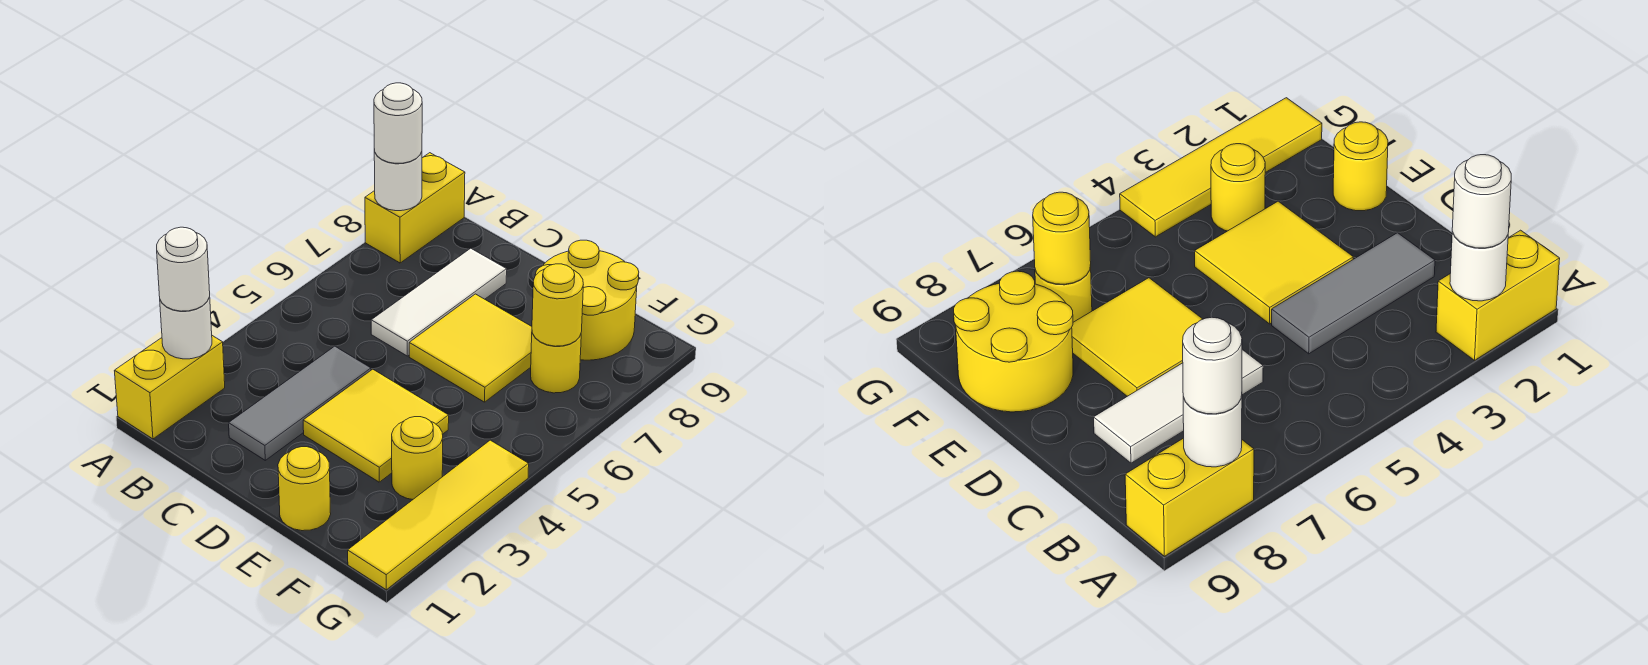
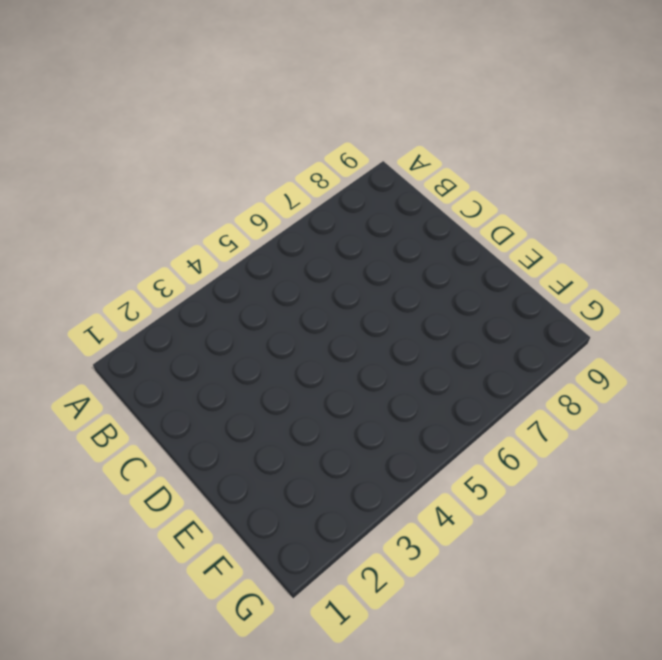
none -> yellow brick A1:A2 level 1
none -> yellow brick A8:A9 level 1
none -> grey tile C2:C4 level 1

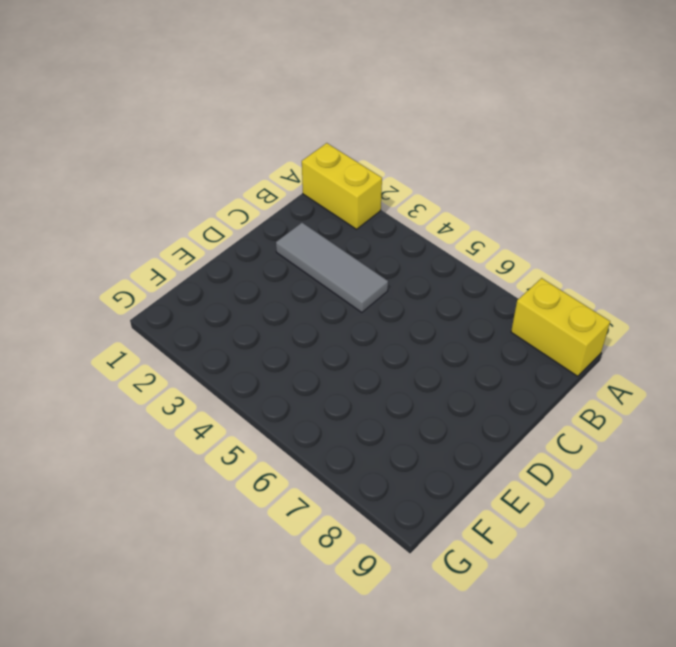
none -> white tile C6:C8 level 1
none -> yellow tile D3:E4 level 1
none -> yellow tile D6:E7 level 1

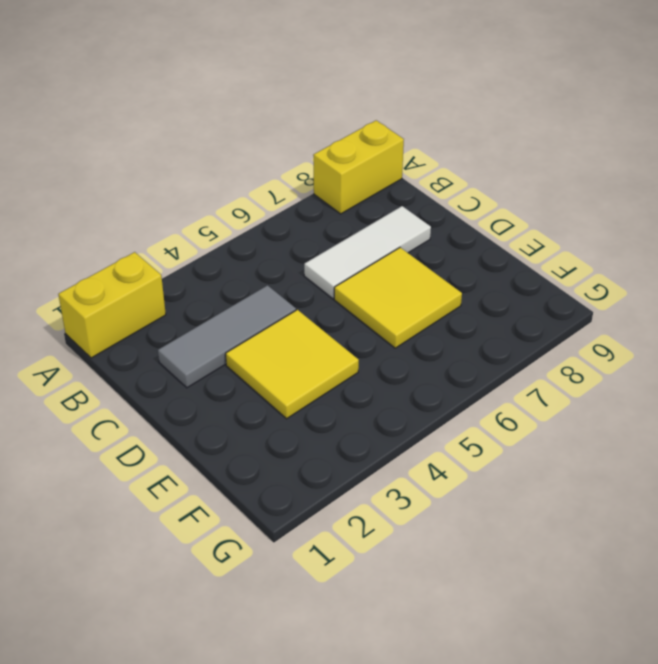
none -> yellow round brick E1 level 1
none -> yellow round brick E8:F9 level 1
none -> yellow round brick F3 level 1

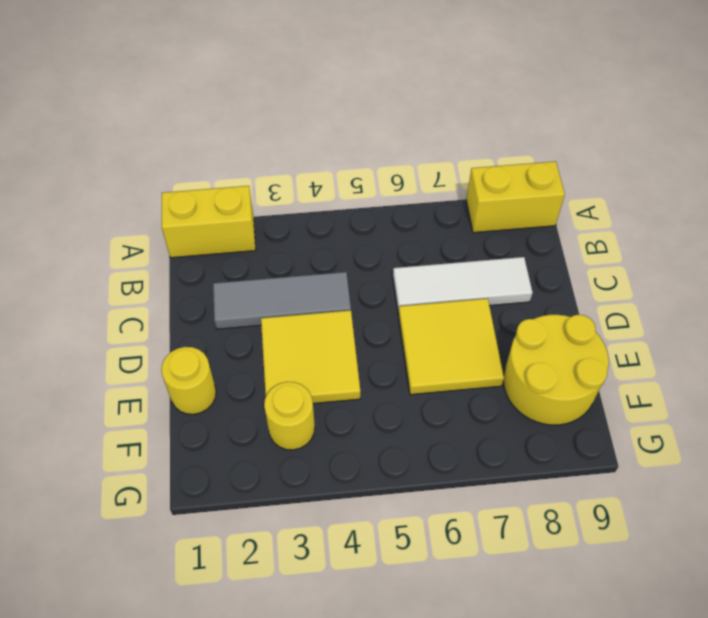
none -> yellow round brick F7 level 1
none -> yellow tile G1:G4 level 1
none -> white round brick A2 level 2

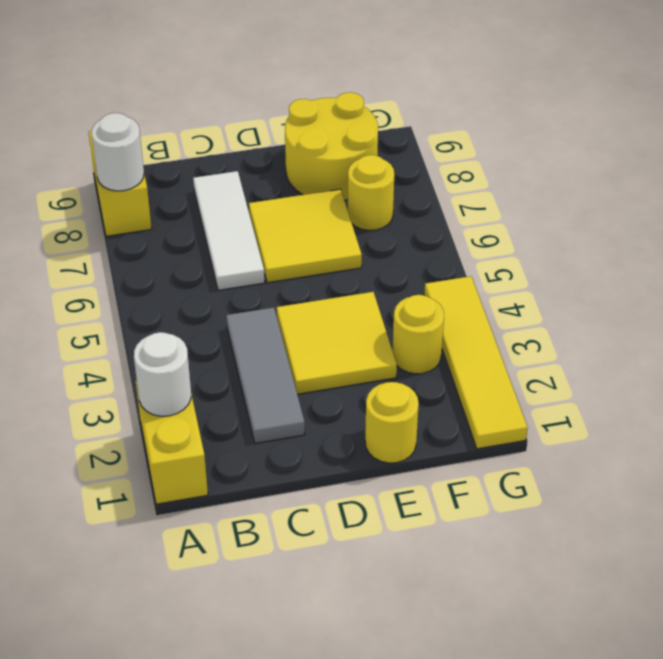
none -> yellow round brick F7 level 2
none -> white round brick A2 level 3
none -> white round brick A8 level 3

